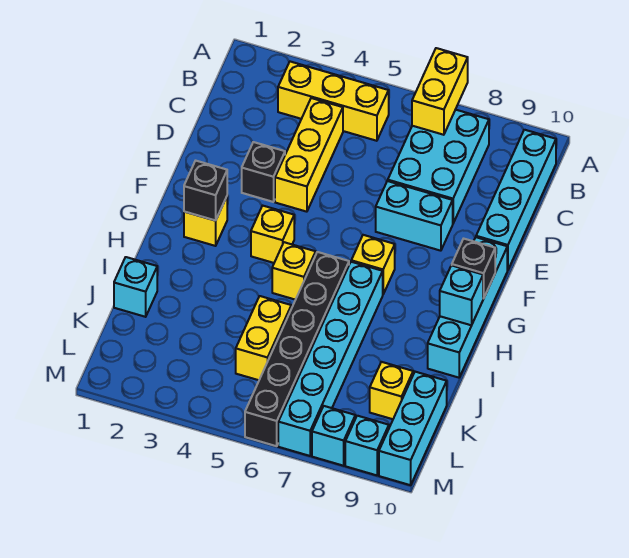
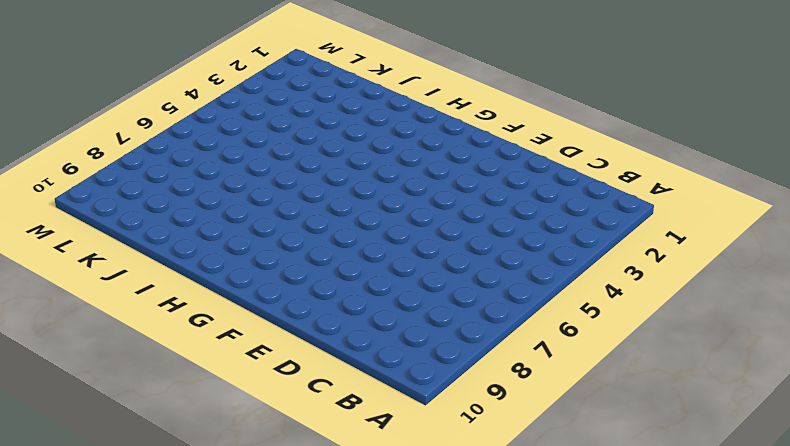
none -> yellow brick B3:B5 level 1
none -> cyan brick B7:D8 level 1
none -> cyan brick B10:E10 level 1

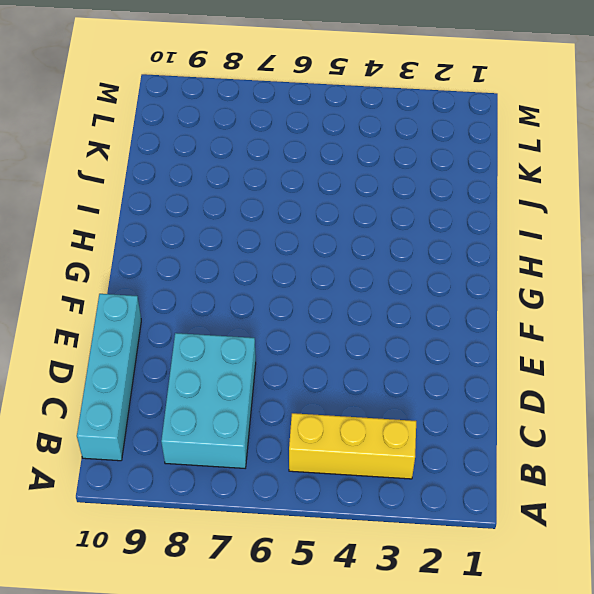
none -> yellow brick C4:E4 level 1
none -> black brick E3 level 1
none -> cyan brick E7:E8 level 1

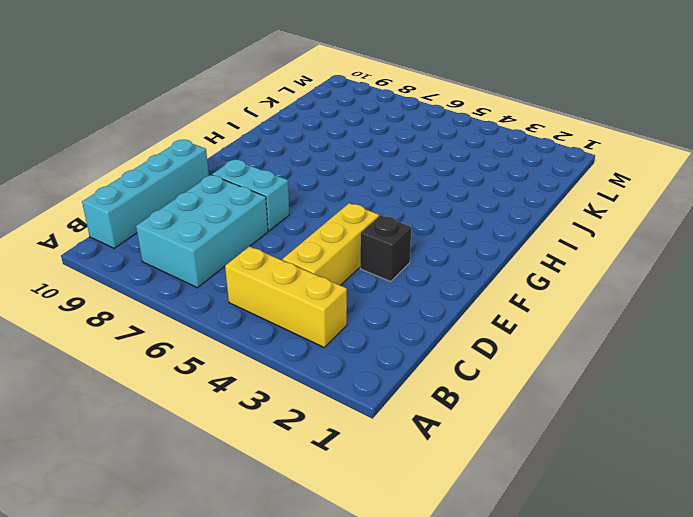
none -> cyan brick F10:I10 level 1
none -> yellow brick G2 level 1
none -> yellow brick G4 level 1

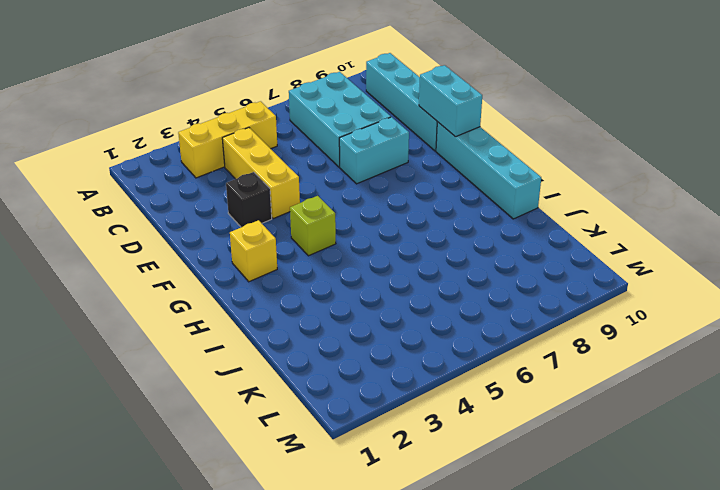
cyan brick E10:F10 level 2 -> none
lime brick G4 level 1 -> yellow brick G4 level 1
none -> yellow brick G7 level 1
none -> yellow brick H5 level 1
none -> black brick H6:M6 level 1

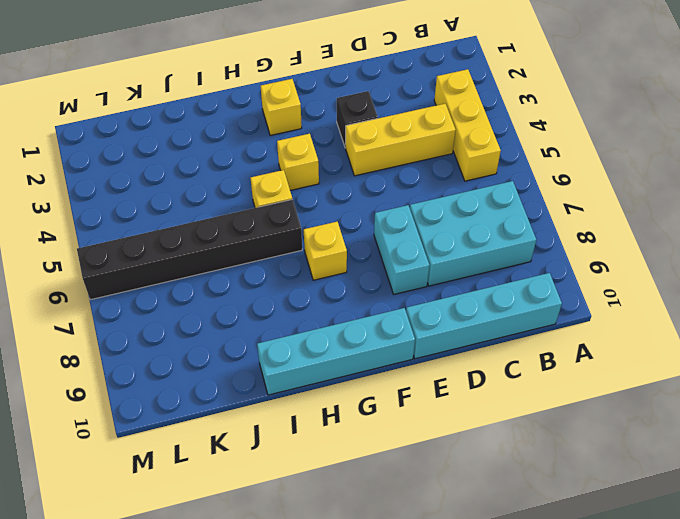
none -> cyan brick H7:M7 level 1
none -> cyan brick J1 level 1
none -> yellow brick J5:K5 level 1

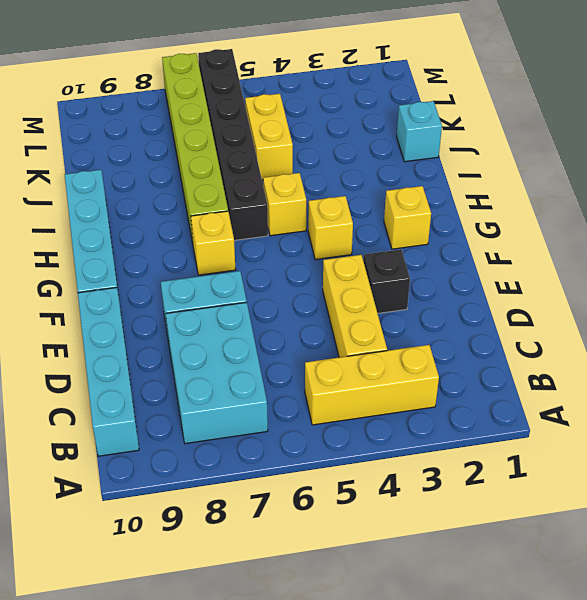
lime brick H7:M7 level 1 -> cyan brick H7:M7 level 1
none -> yellow brick K9 level 1
none -> cyan brick K10:M10 level 1
none -> cyan brick M8 level 1

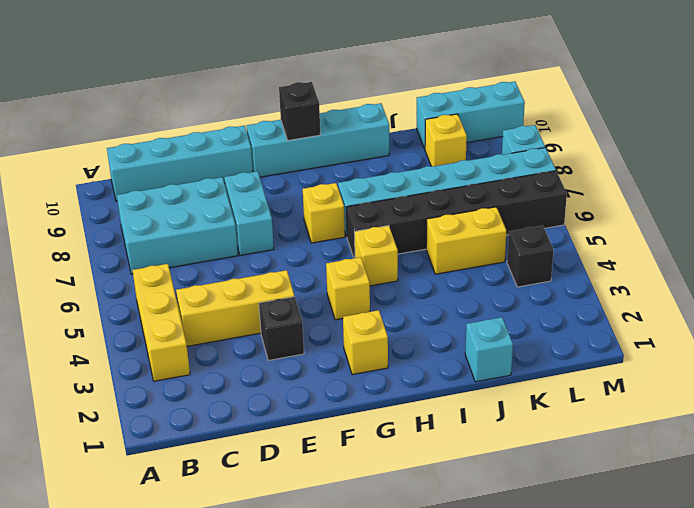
black brick L4 level 1 -> black brick G2 level 2
none -> cyan brick M9 level 1
none -> yellow brick A7:B7 level 2
none -> cyan brick H10 level 2

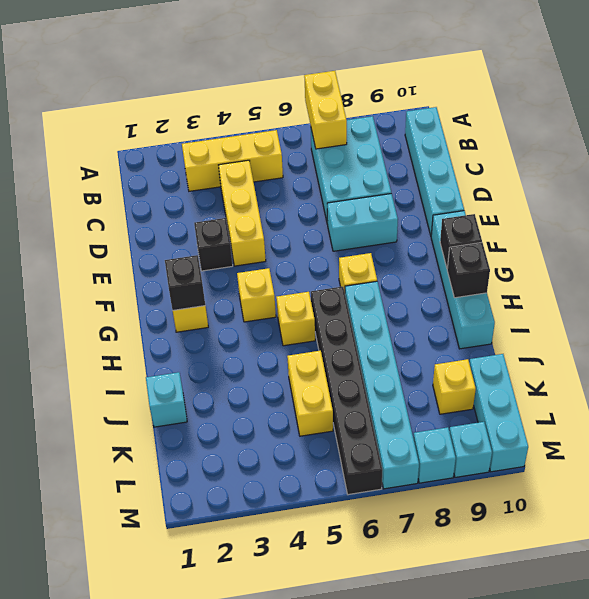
black brick H10 level 2 -> cyan brick H10 level 2

